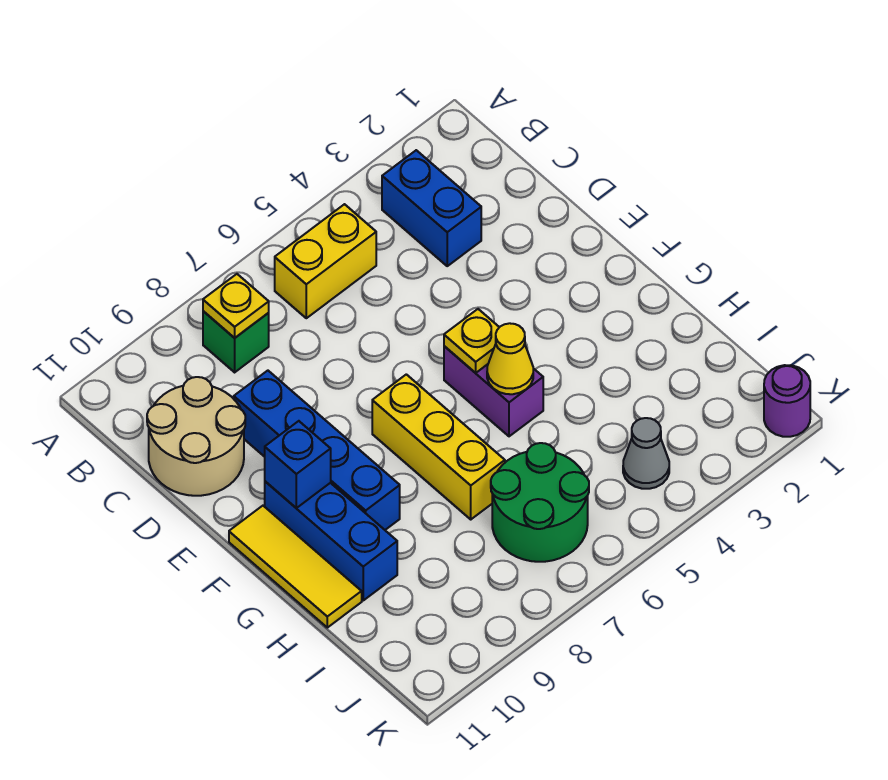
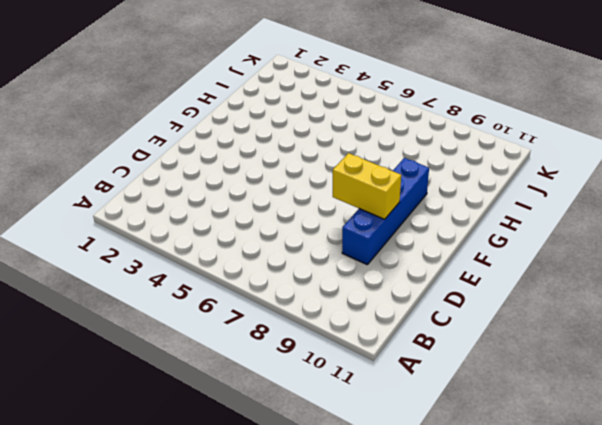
yellow brick E8:E9 level 2 -> yellow brick B5:B6 level 1
none -> blue brick B3:C3 level 1
none -> green brick B8 level 1
none -> tan round brick C10:D11 level 1

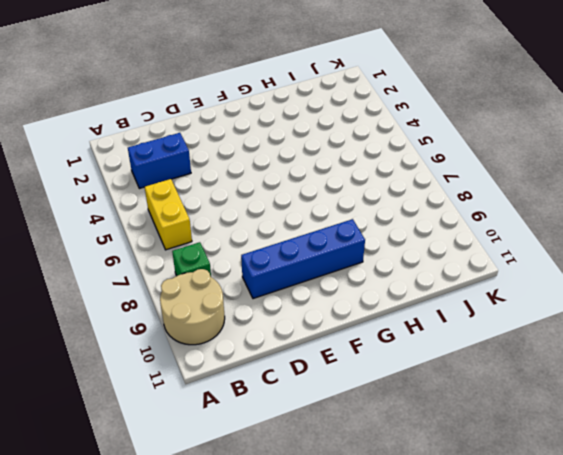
tan round brick A9:B10 level 1 -> tan round brick C10:D11 level 1
none -> purple brick F5:G5 level 1
none -> yellow brick F7:H7 level 1
none -> blue brick F10:H10 level 1

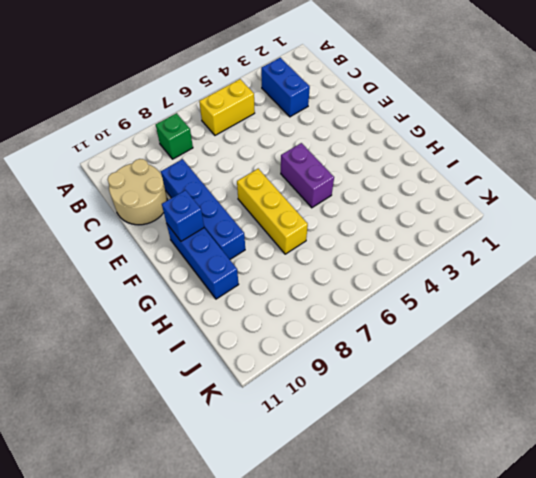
none -> yellow tile F11:H11 level 1
none -> green round brick I6:J7 level 1
none -> grey cone J4 level 1

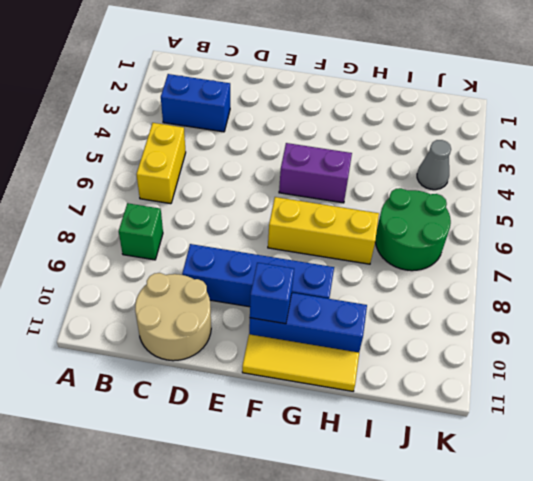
none -> purple round brick K1 level 1
none -> yellow plate B8 level 2
none -> yellow plate F5 level 2

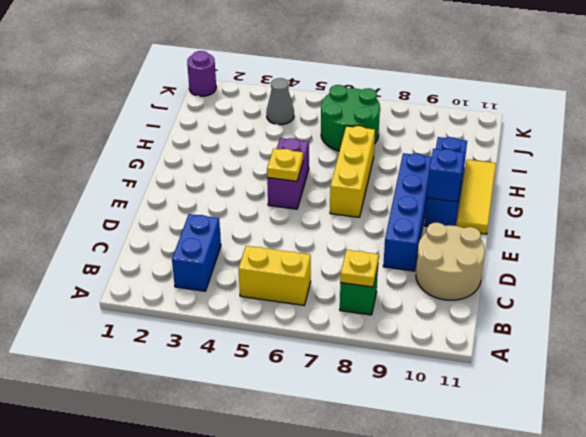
none -> yellow cone G5 level 2

